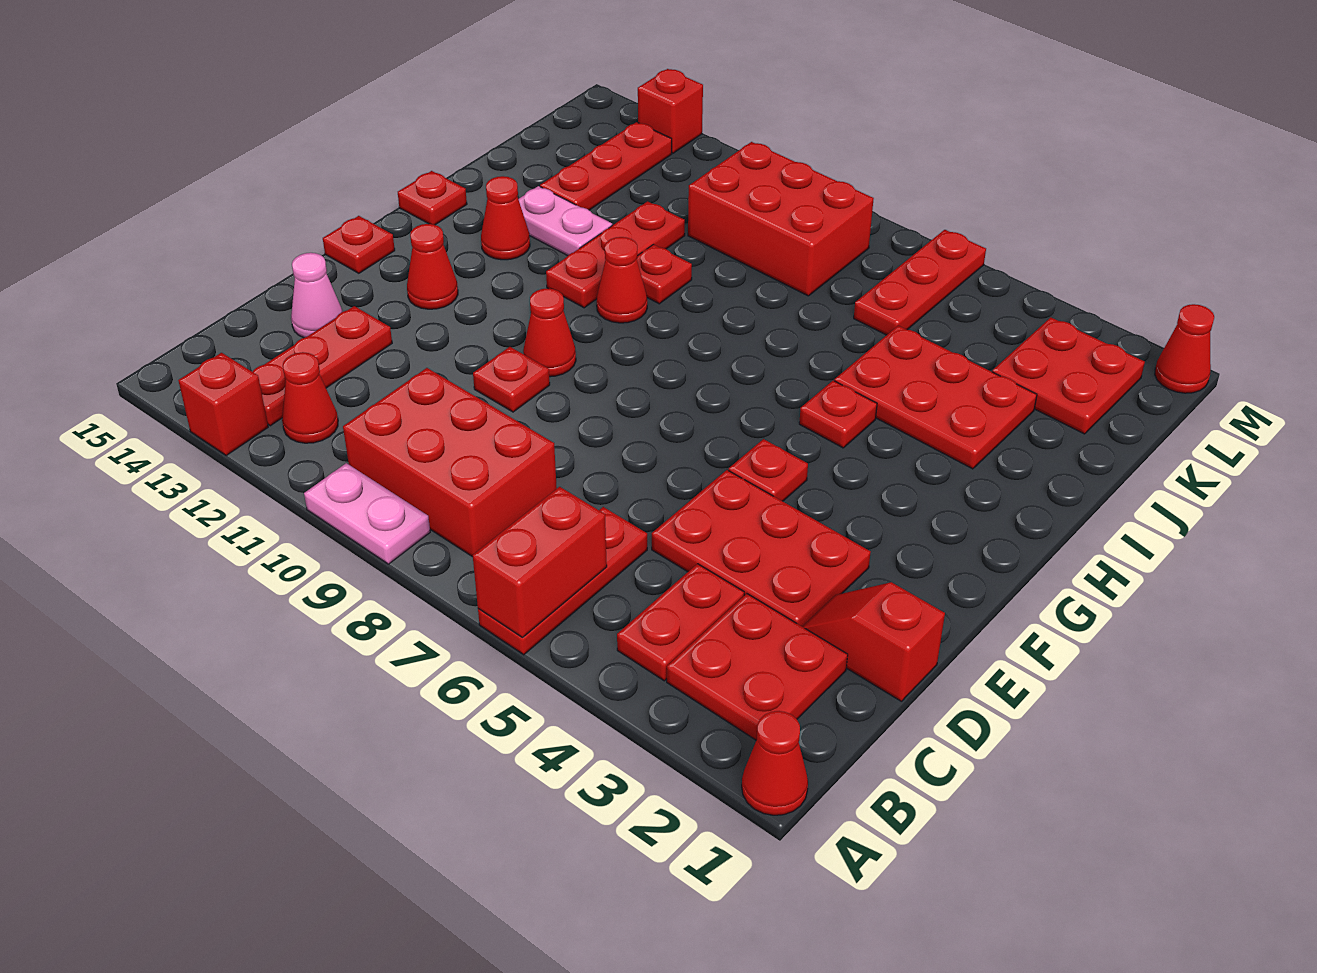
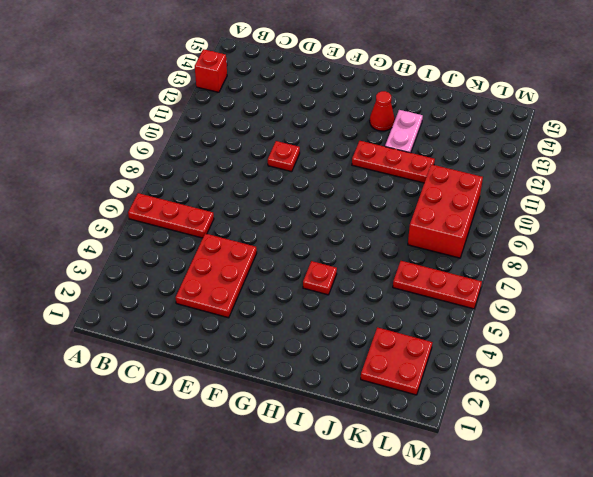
none -> red cone A1 level 1
none -> pink plate A9:A10 level 1
none -> red plate B2:C3 level 1
none -> red plate B4:C4 level 1

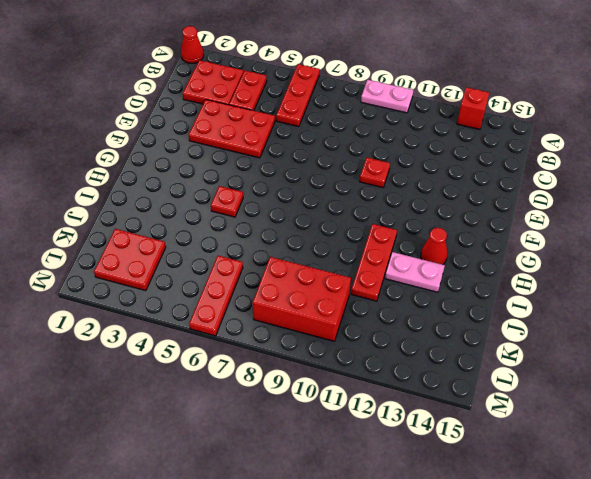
none -> red brick B8:C10 level 1
none -> red cone B12 level 1
none -> red plate B13:D13 level 1
none -> red slope D1:D2 level 1 top 1

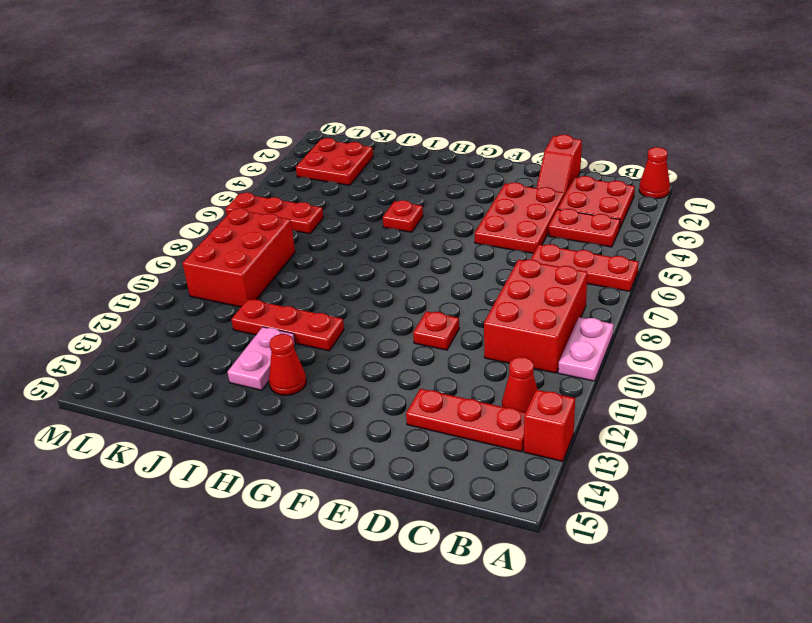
none -> pink cone D14 level 1
none -> red plate F5 level 1
none -> red cone F10 level 1
none -> red cone F13 level 1

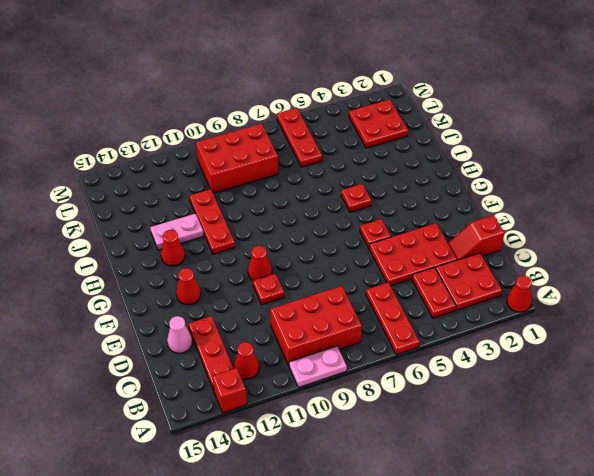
none -> red plate F15 level 1
none -> red cone H10 level 1
none -> red plate H15 level 1
none -> red plate I3:J5 level 1

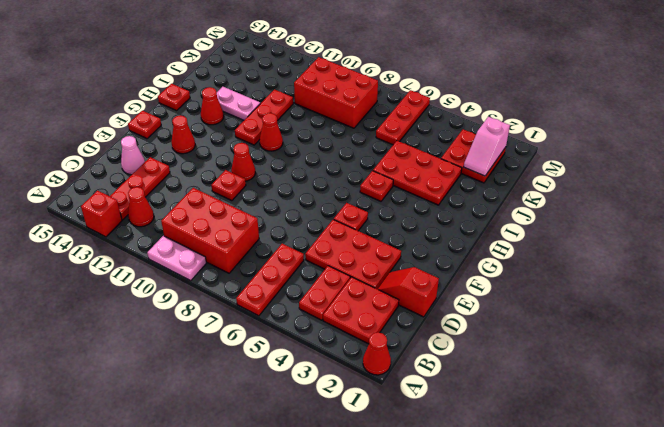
pink slope K2:L2 level 2 top L -> none
none -> red plate I10 level 1
none -> red plate J13:L13 level 1
none -> red cone M1 level 1
none -> red brick M13 level 1

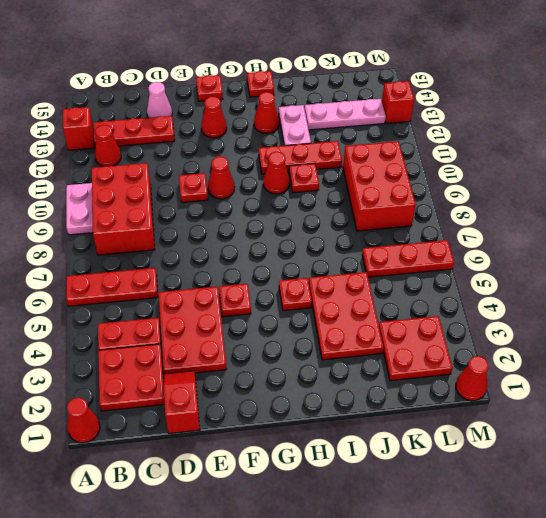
pink plate J13:L13 level 1 -> red plate J13:L13 level 1
none -> red brick A6:B6 level 2

